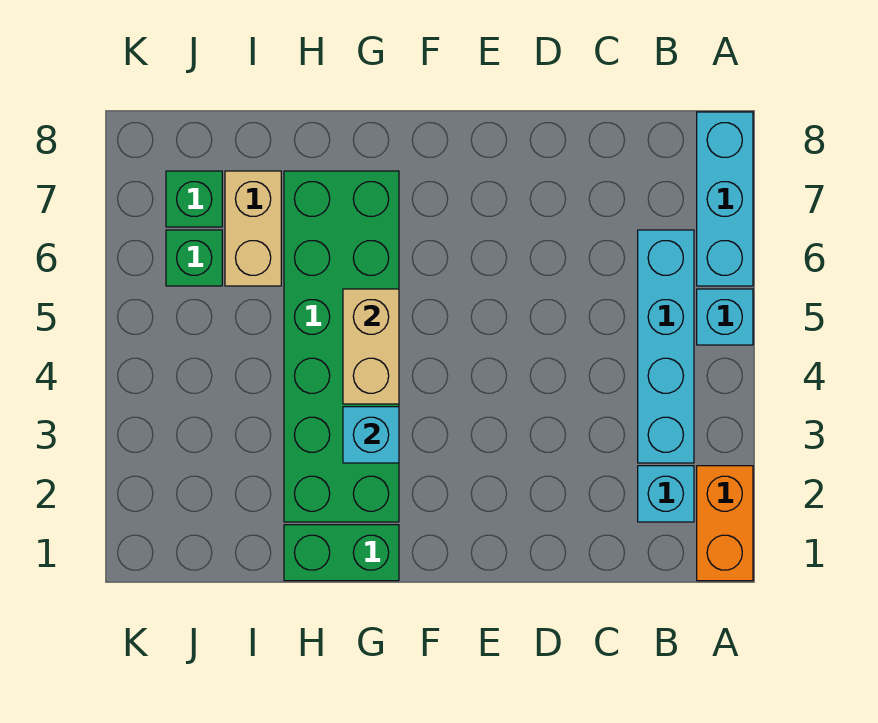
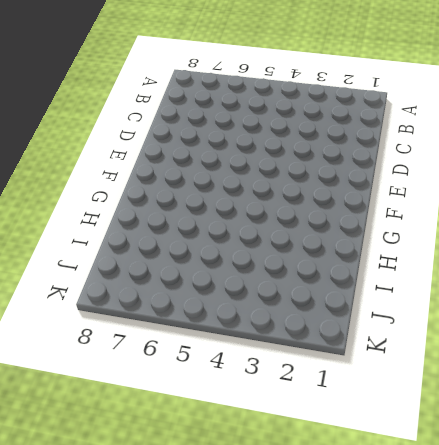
none -> orange brick A1:A2 level 1
none -> cyan brick A5 level 1
none -> cyan brick A6:A8 level 1

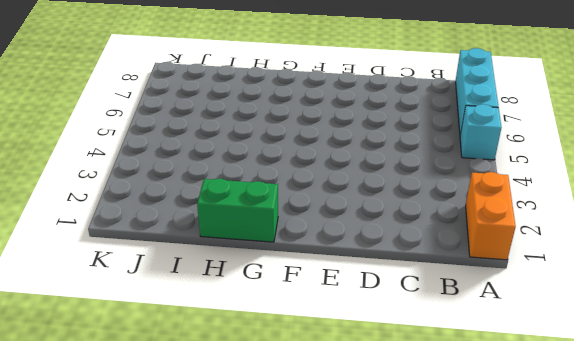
none -> cyan brick B2 level 1
none -> cyan brick B3:B6 level 1
none -> green brick G2:H7 level 1

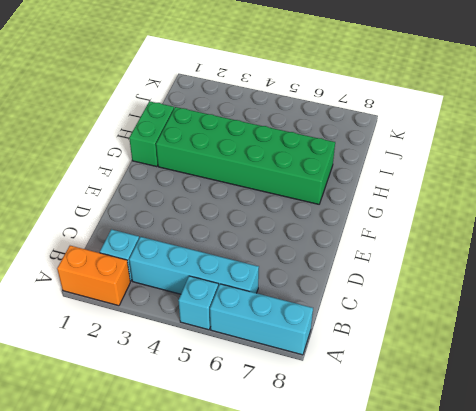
none -> tan brick I6:I7 level 1
none -> green brick J6 level 1
none -> green brick J7 level 1

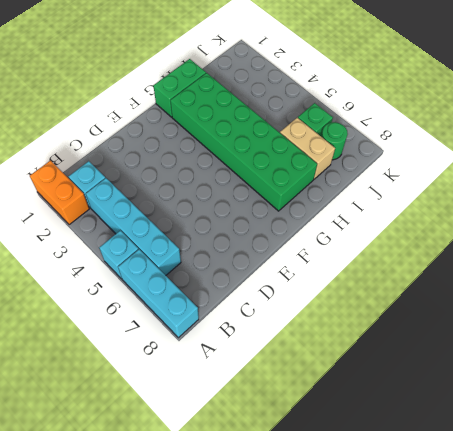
green round brick J7 level 1 -> green brick J7 level 1
none -> cyan brick G3 level 2
none -> tan brick G4:G5 level 2

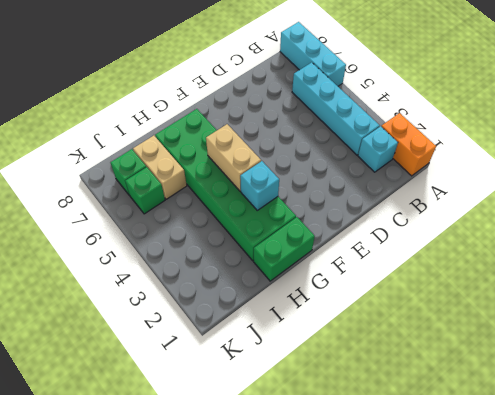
none -> cyan brick A5 level 1

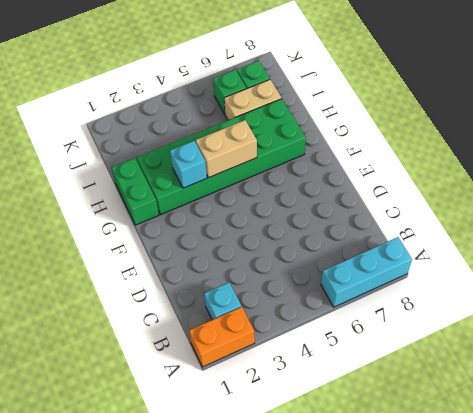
none -> cyan brick A5 level 1
none -> cyan brick B3:B6 level 1

